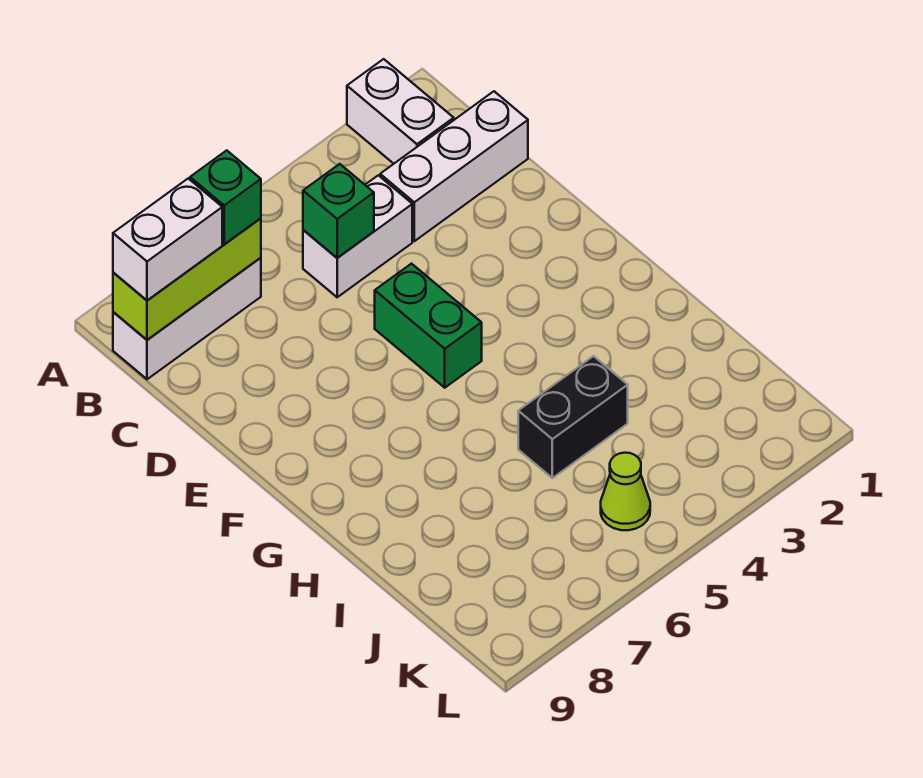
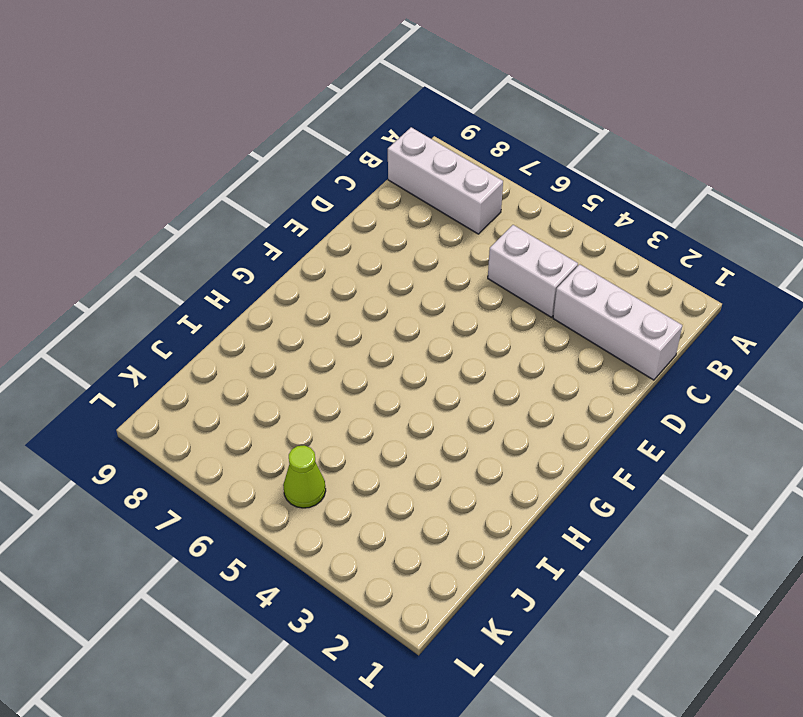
none -> white brick A2:B2 level 1
none -> green brick E5:F5 level 1

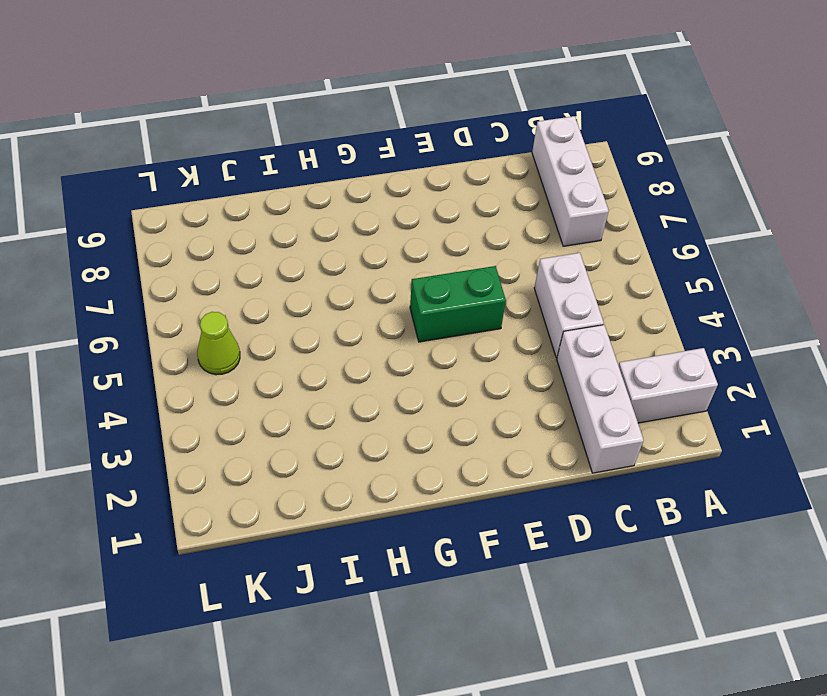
none -> black brick I4:I5 level 1
none -> lime brick B7:B9 level 2

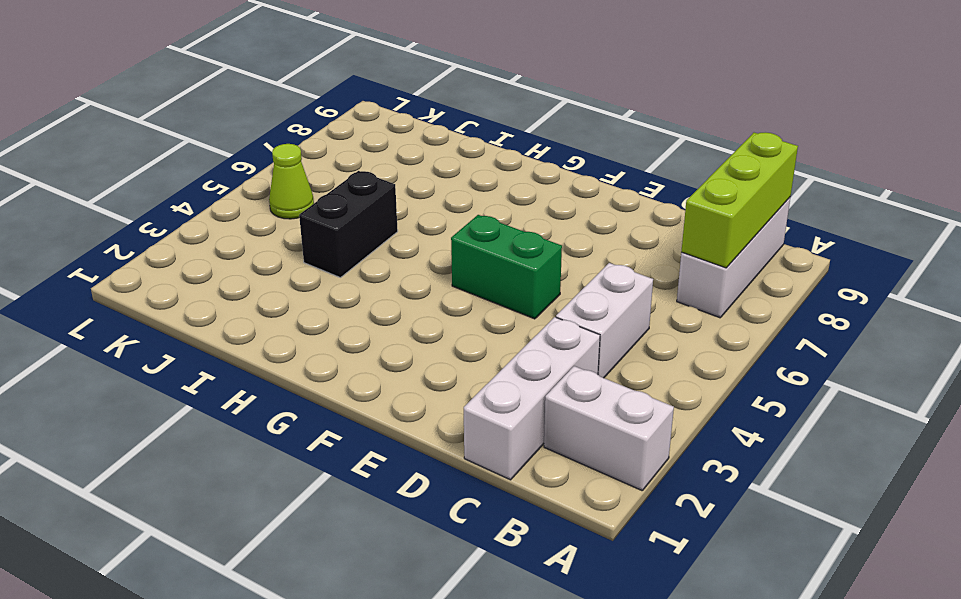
none -> green brick C5 level 2
none -> green brick B7 level 3

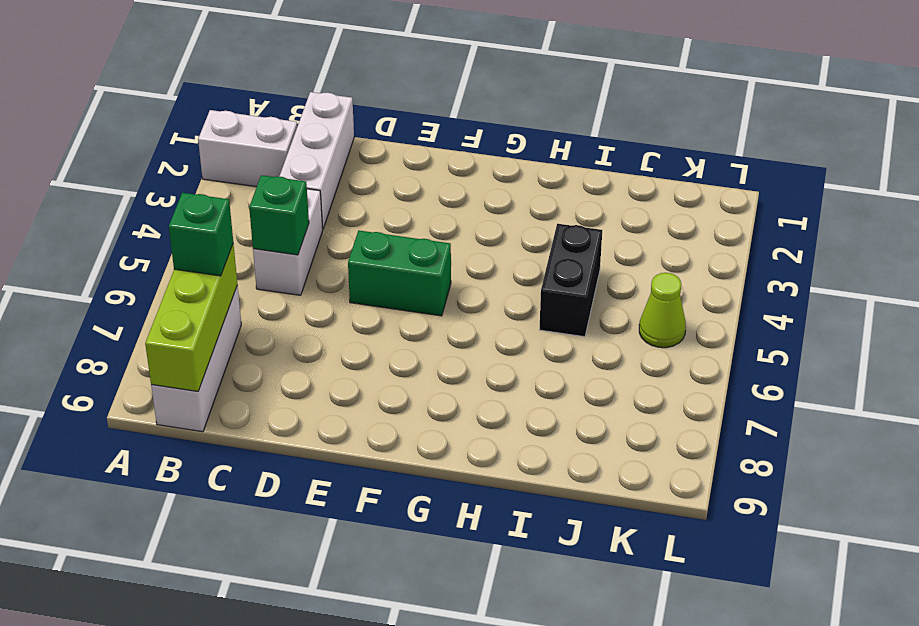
none -> white brick B8:B9 level 3

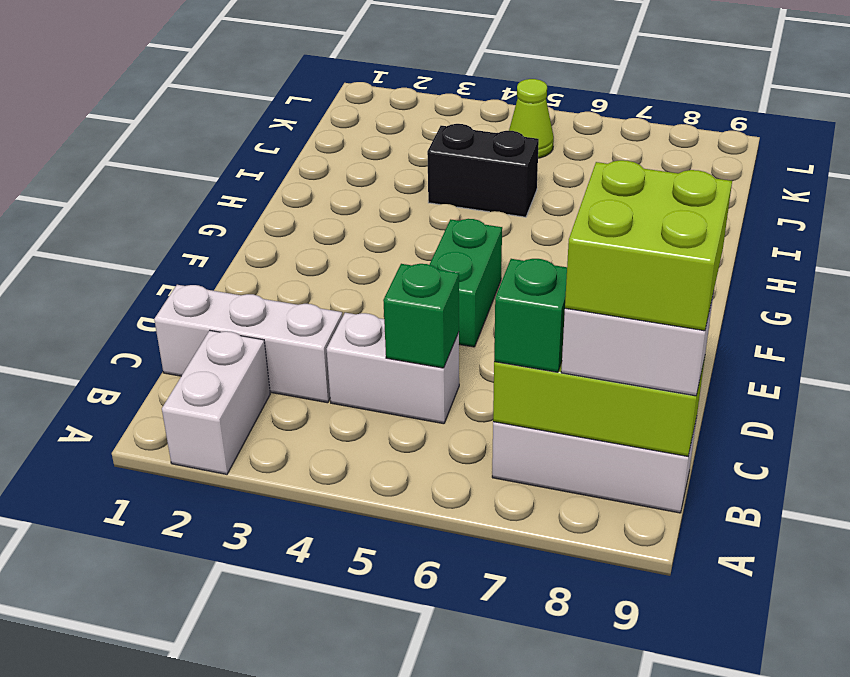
lime brick B8:C9 level 4 -> none

